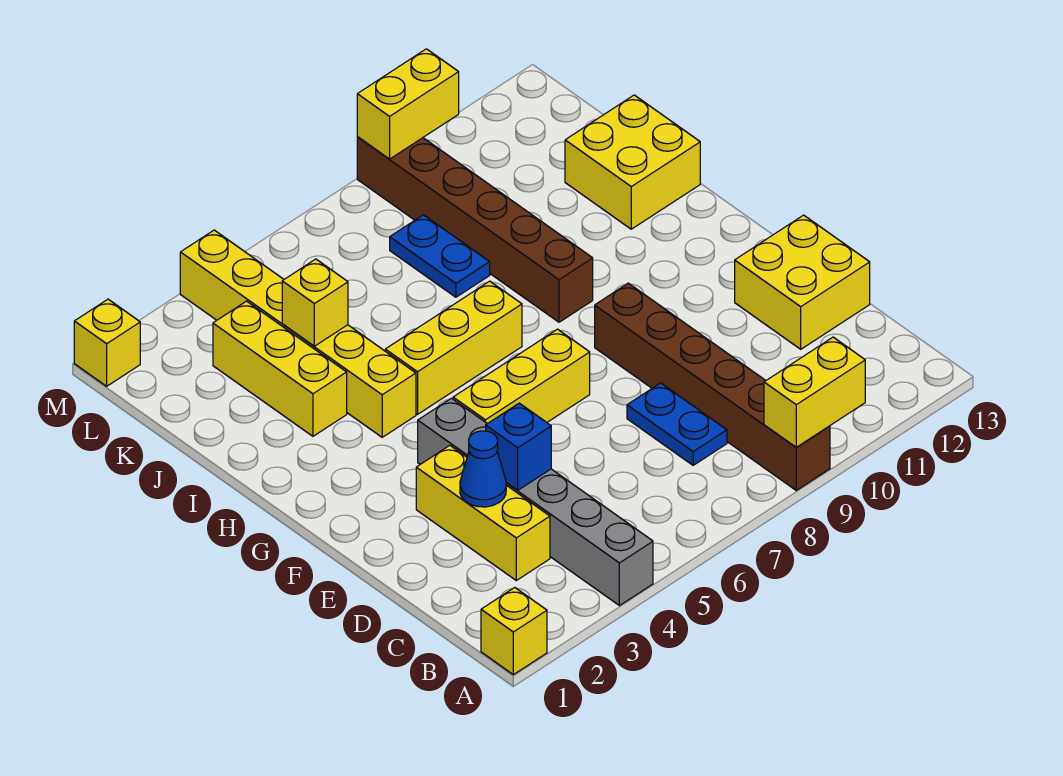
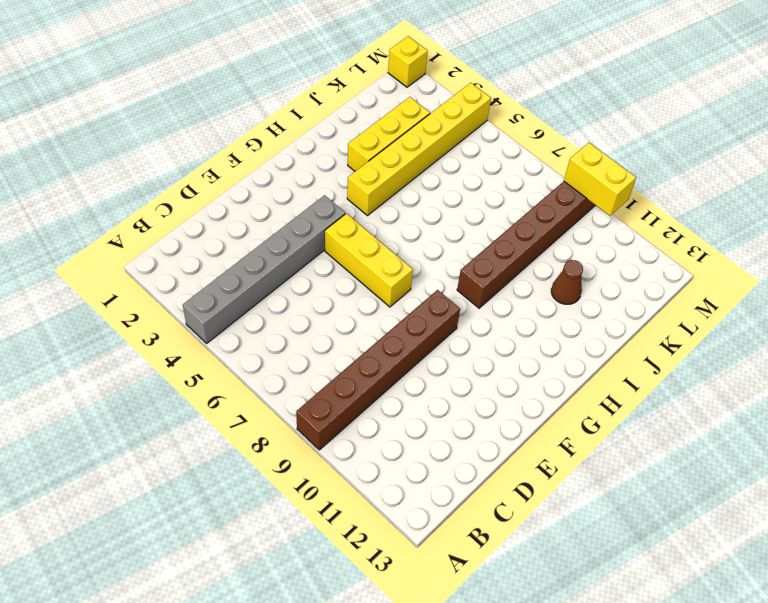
brown cone J11 level 1 -> none
none -> yellow brick A1 level 1
none -> yellow brick C3:E3 level 1
none -> blue plate C8:D8 level 1

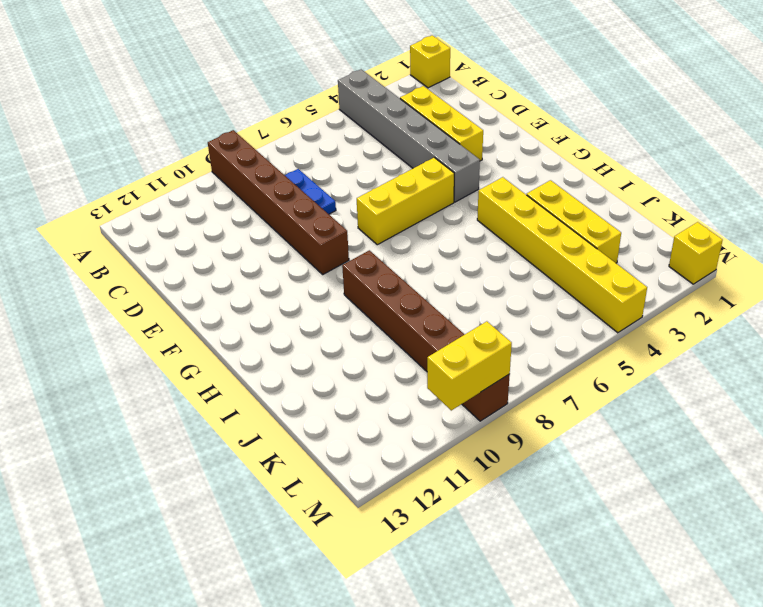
none -> yellow brick D12:E13 level 1
none -> yellow brick H5:H7 level 1
none -> yellow brick I12:J13 level 1

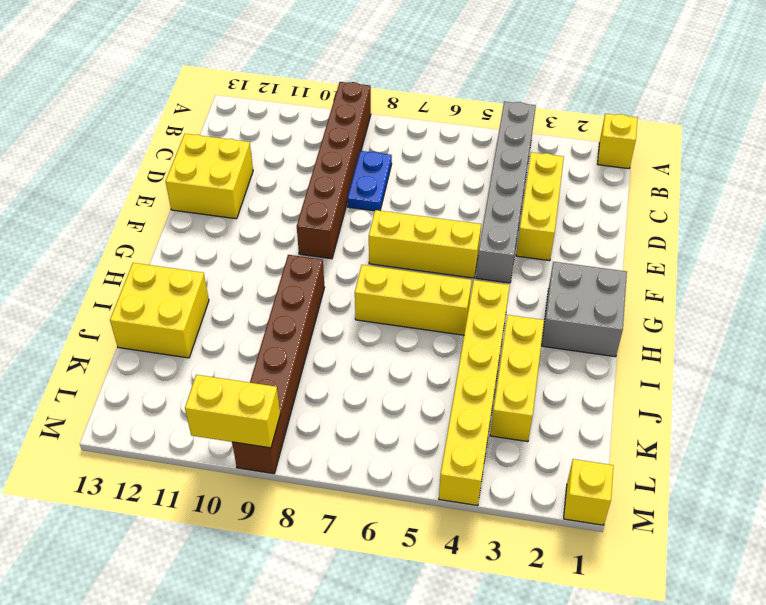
grey brick G1:H2 level 1 -> none
none -> blue plate J8:K8 level 1
none -> yellow brick A9:A10 level 2
none -> blue cone D3 level 2

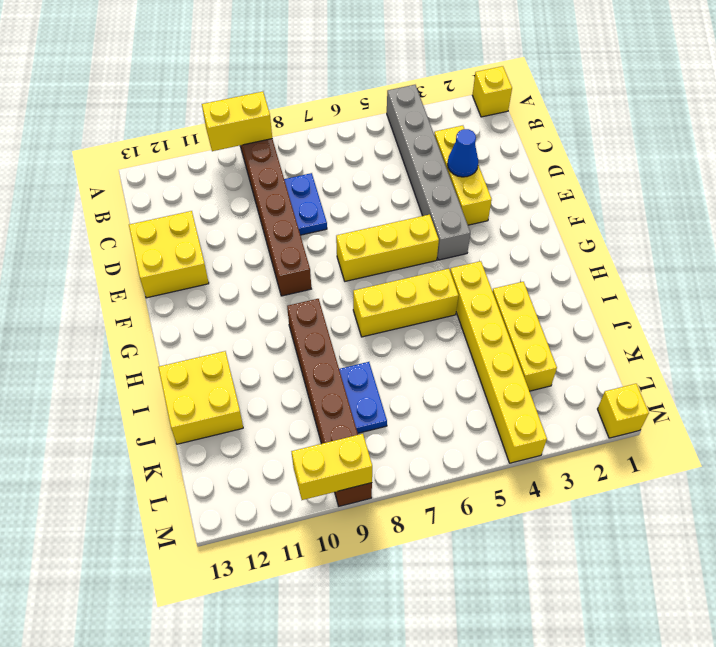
none -> blue brick D4 level 2
none -> yellow brick J4 level 2

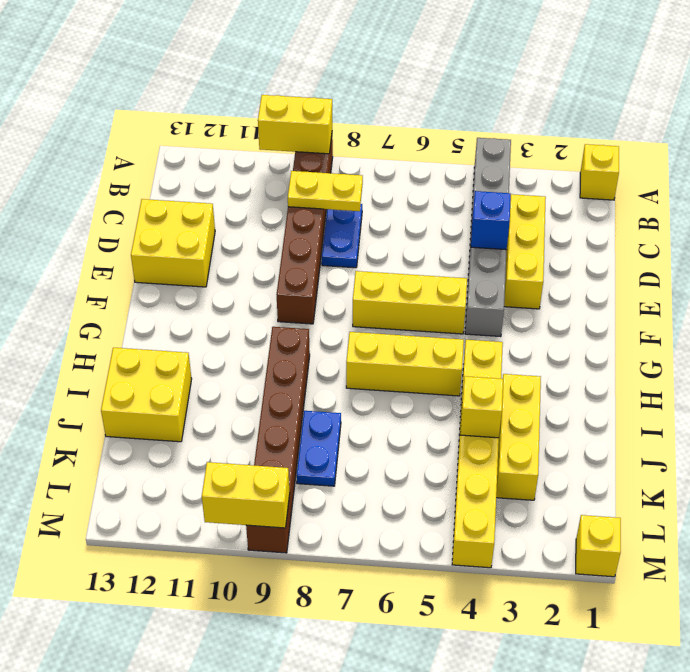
yellow plate C8:C9 level 2 -> none
none -> blue cone D3 level 2

